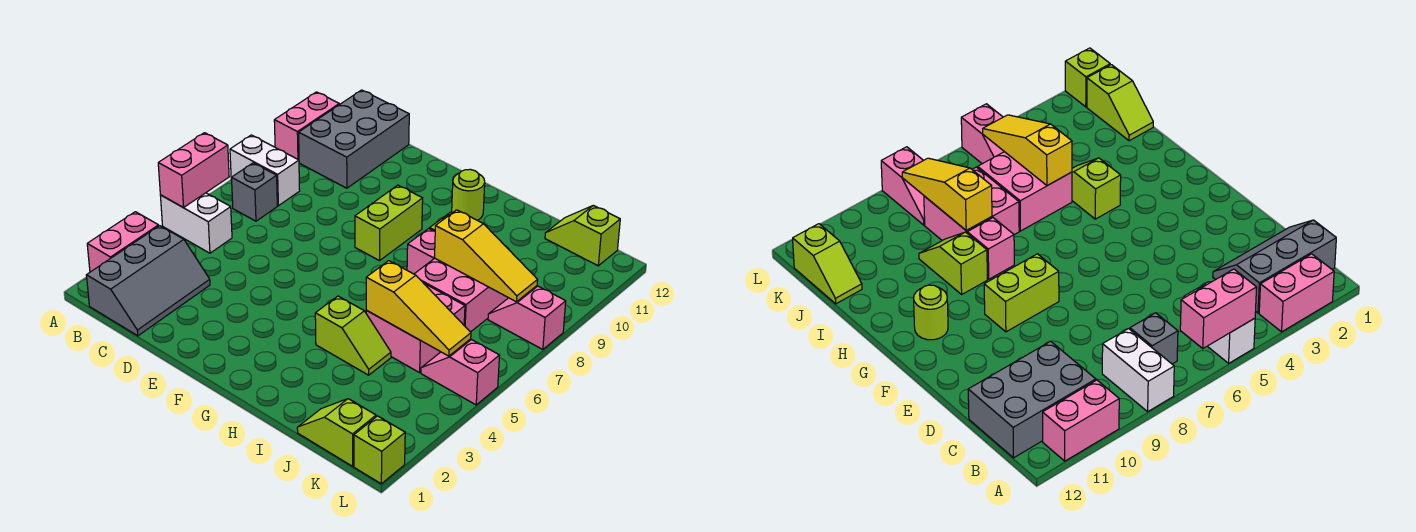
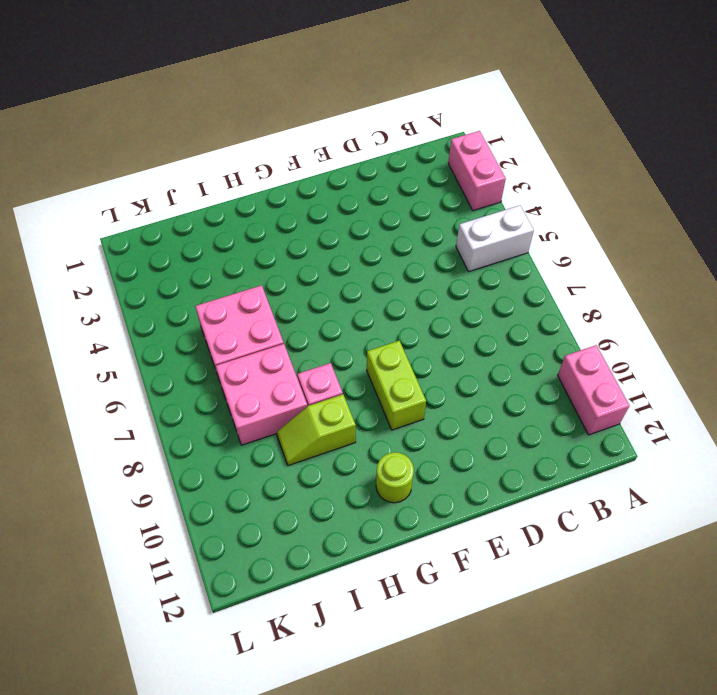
none -> white brick A8:B8 level 1
none -> grey slope B1:C3 level 1 top B
none -> grey brick B7 level 1

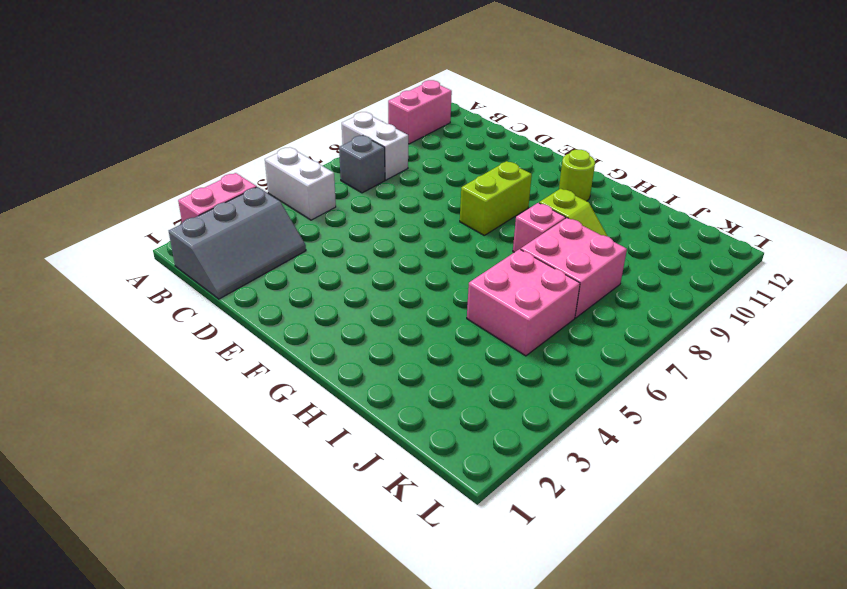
none -> grey brick B10:C12 level 1
none -> lime slope H4:I4 level 1 top H
none -> lime slope J1:K1 level 1 top K

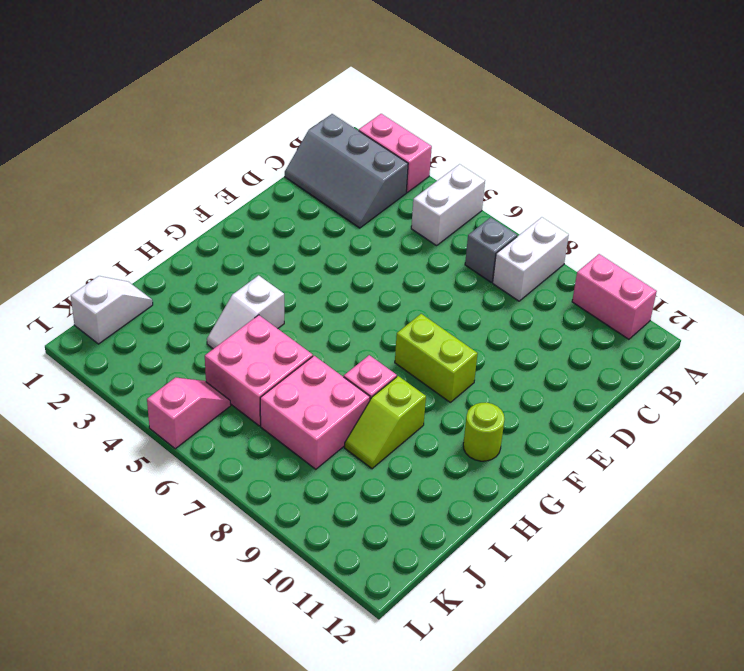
white slope H4:I4 level 1 top H -> lime slope H4:I4 level 1 top H
white slope J1:K1 level 1 top K -> lime slope J1:K1 level 1 top K
none -> grey brick B10:C12 level 1
none -> lime slope J12:K12 level 1 top K
none -> pink slope K8:L8 level 1 top L

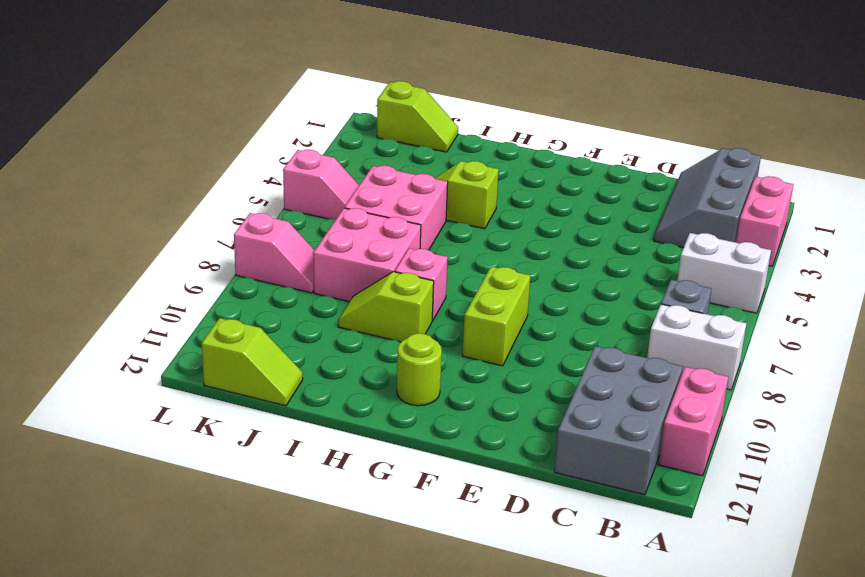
none -> lime brick L1 level 1
none -> pink brick A5:A6 level 2
none -> yellow slope I5:K5 level 2 top I

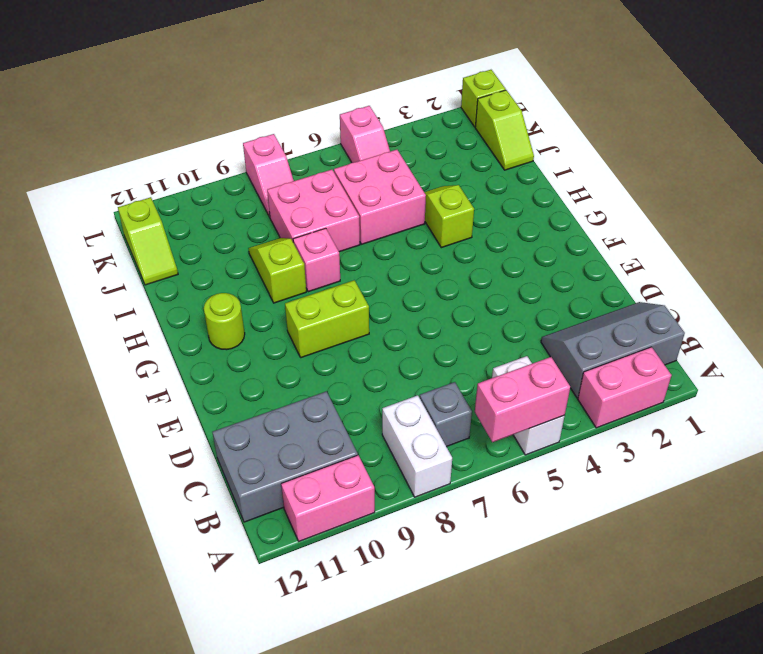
none -> yellow slope I5:K5 level 2 top I
none -> yellow slope I8:K8 level 2 top I

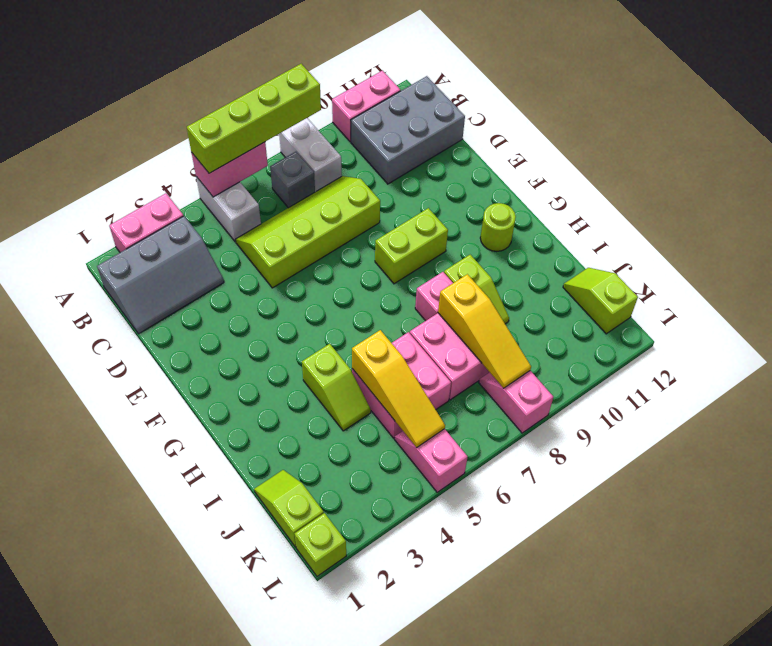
lime brick A5:A8 level 3 -> none
lime slope C5:D8 level 1 top D -> none

